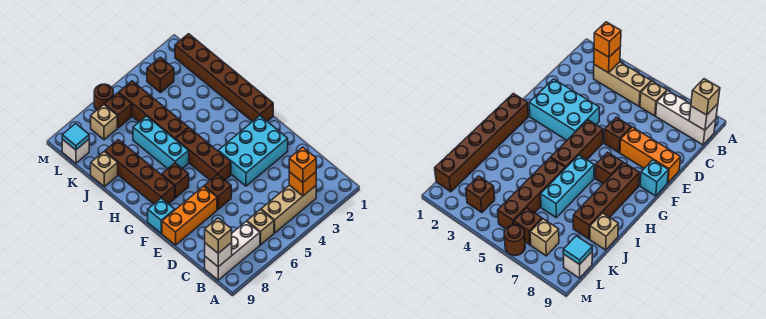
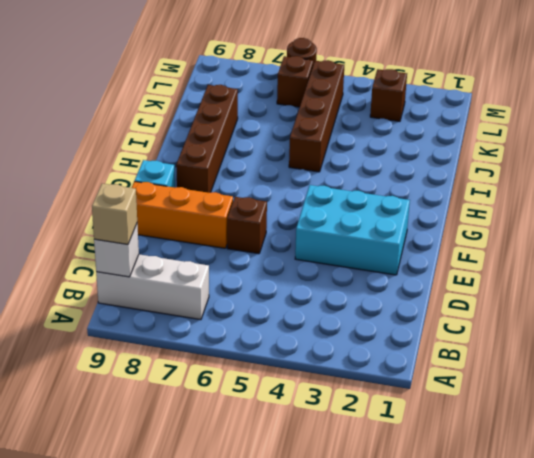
none -> tan brick B3:B5 level 1
none -> tan brick B6 level 1
none -> brown brick F5:H5 level 1

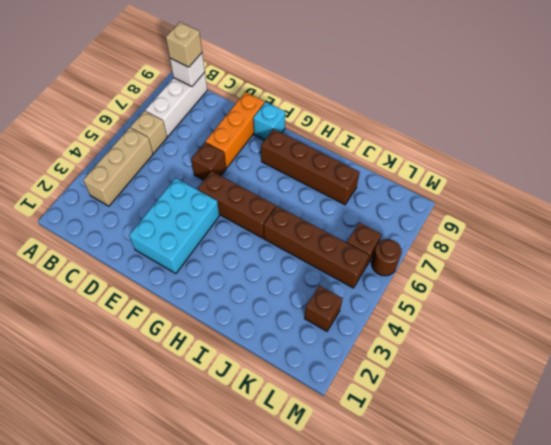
none -> brown brick G1:L1 level 1
none -> brown brick G7 level 1
none -> cyan brick H6:J6 level 1

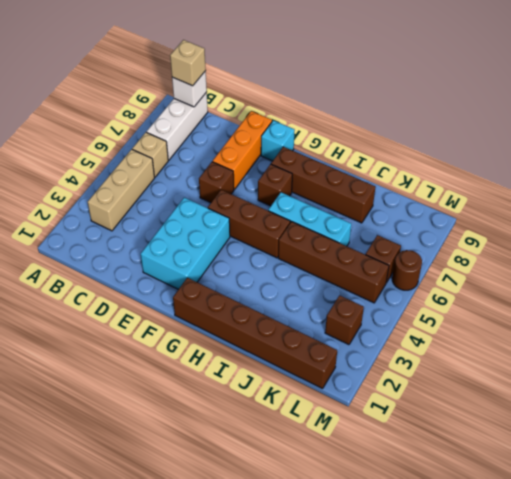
none -> tan brick J9 level 1
none -> tan brick L7 level 1
none -> white brick L9 level 1

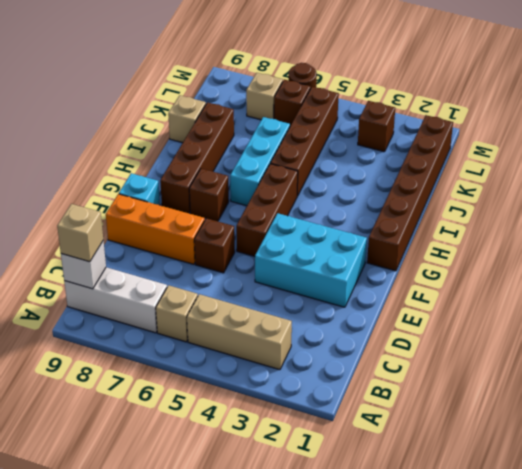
none -> white brick L9 level 1
none -> orange brick B3 level 2
none -> cyan tile L9 level 2

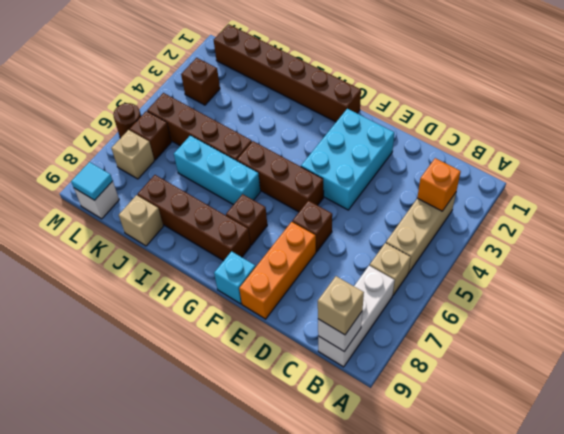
none -> orange brick B3 level 3

